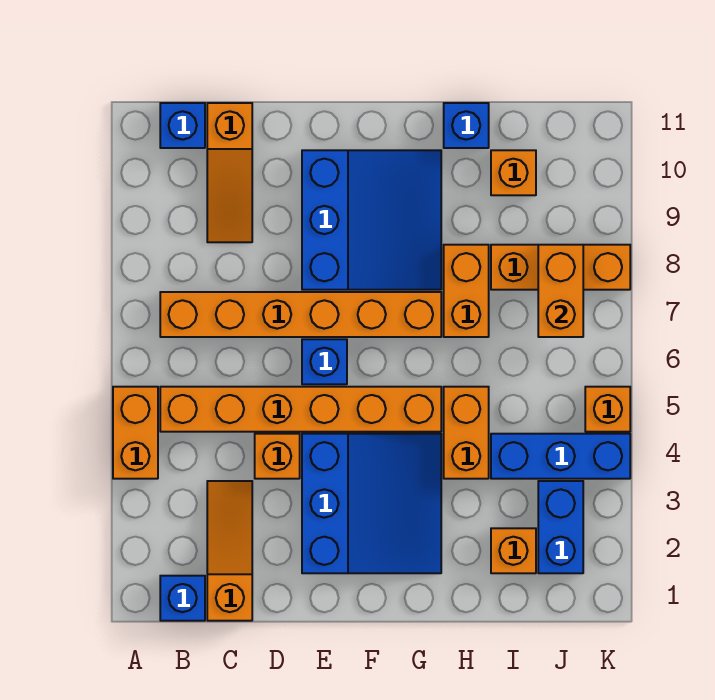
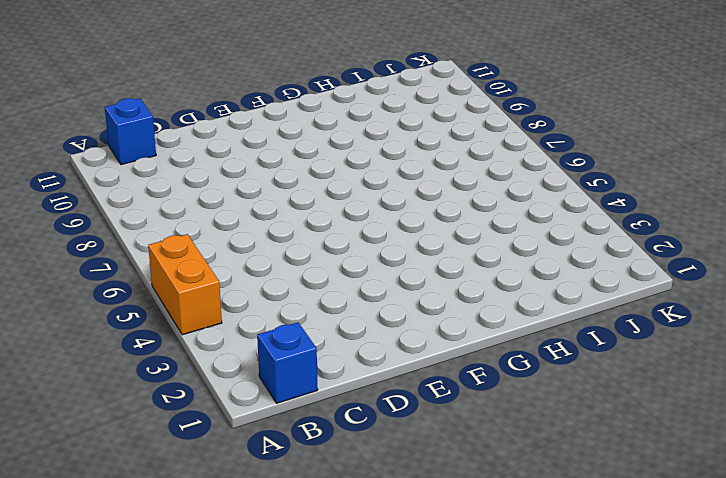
none -> orange brick B5:G5 level 1
none -> orange brick B7:G7 level 1
none -> orange slope C1:C3 level 1 top 1

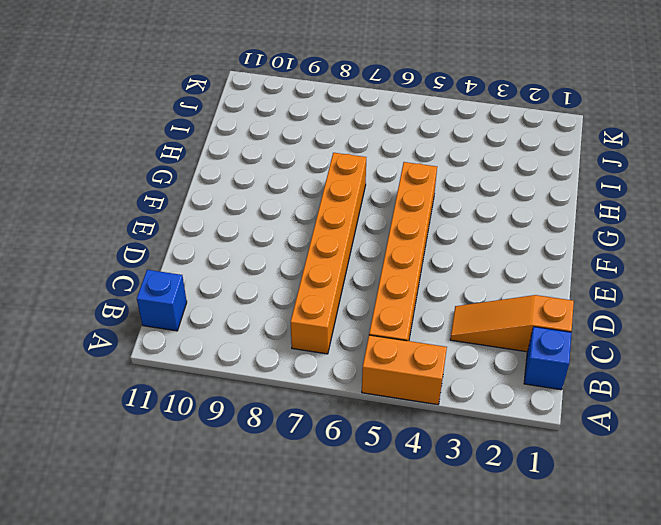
none -> orange slope C9:C11 level 1 top 11
none -> orange brick D4 level 1
none -> blue slope E2:G4 level 1 top E

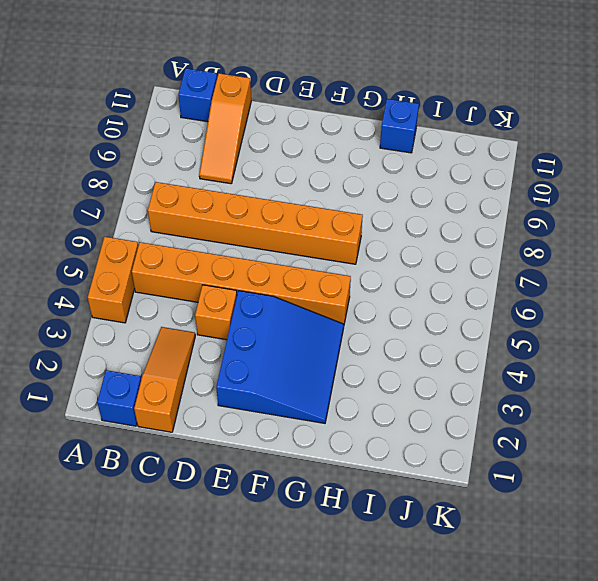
none -> blue brick E6 level 1
none -> blue slope E8:G10 level 1 top E
none -> orange brick H4:H5 level 1

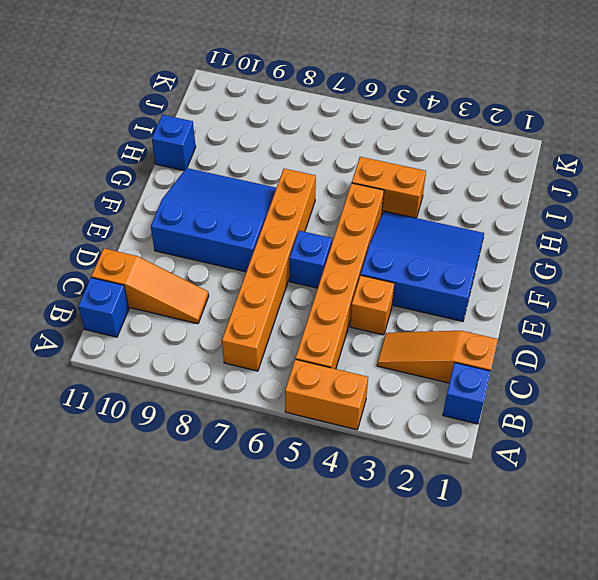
none -> orange brick H7:H8 level 1
none -> orange brick I2 level 1
none -> blue brick I4:K4 level 1

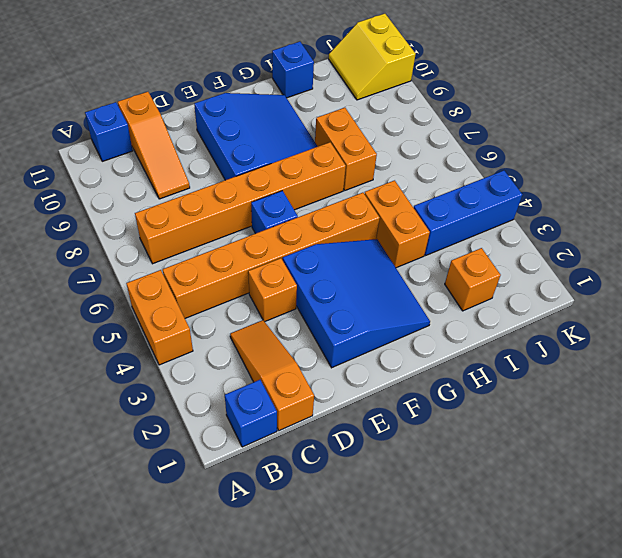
yellow slope J10:K11 level 1 top K -> none
none -> orange brick I8:K8 level 1
none -> orange brick I10 level 1
none -> blue brick J2:J3 level 1

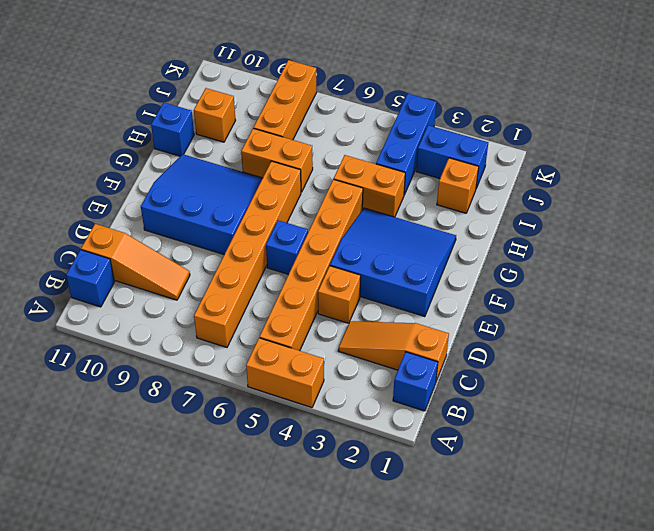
none -> orange brick K5 level 1
none -> orange brick J7:J8 level 2

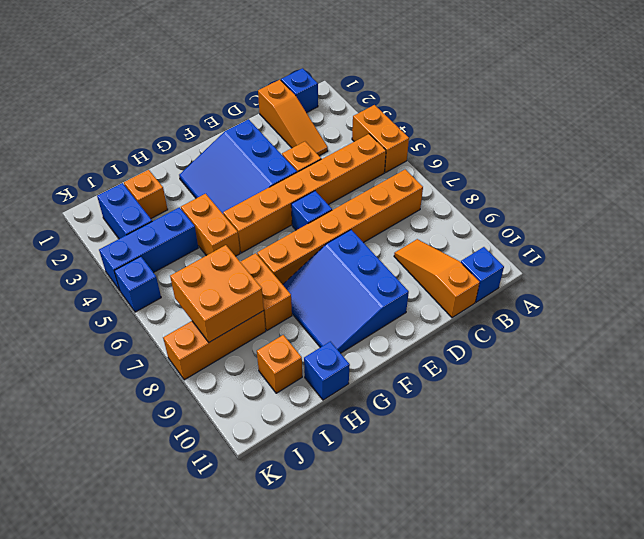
orange brick I7:J8 level 2 -> orange brick J7:J8 level 2
blue brick K5 level 1 -> orange brick K5 level 1

